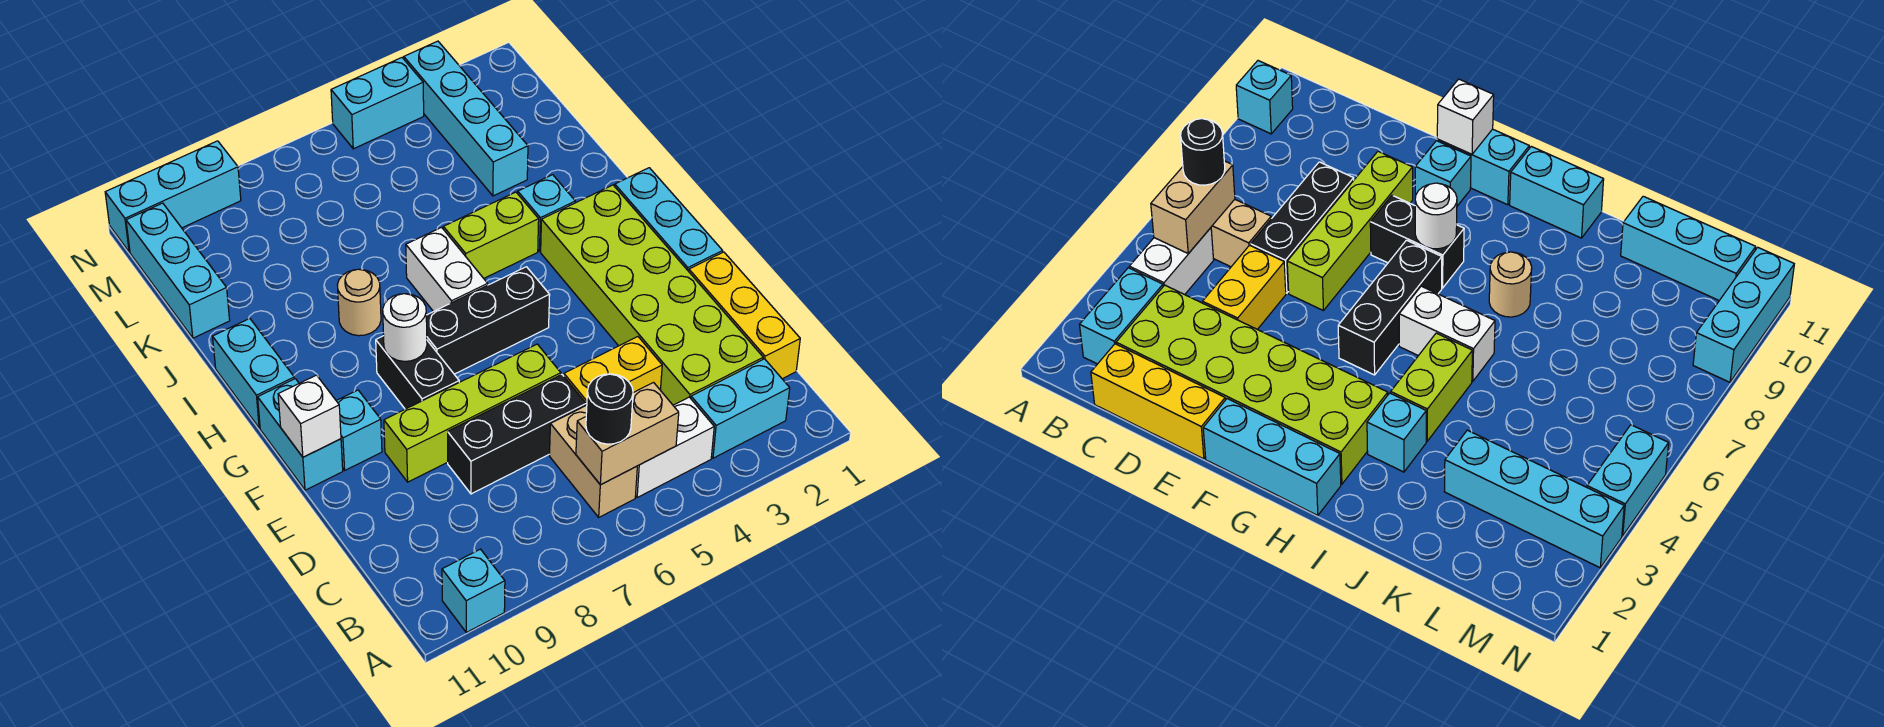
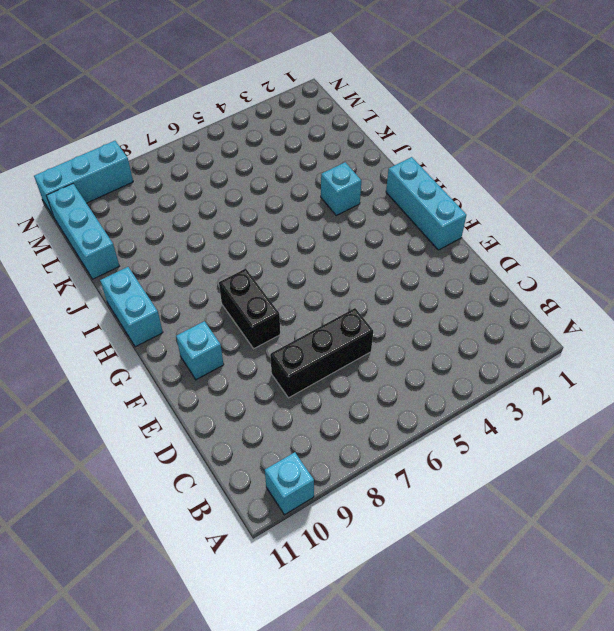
none -> cyan brick B2:B3 level 1
none -> white brick B4:B5 level 1
none -> tan brick B6:C6 level 1

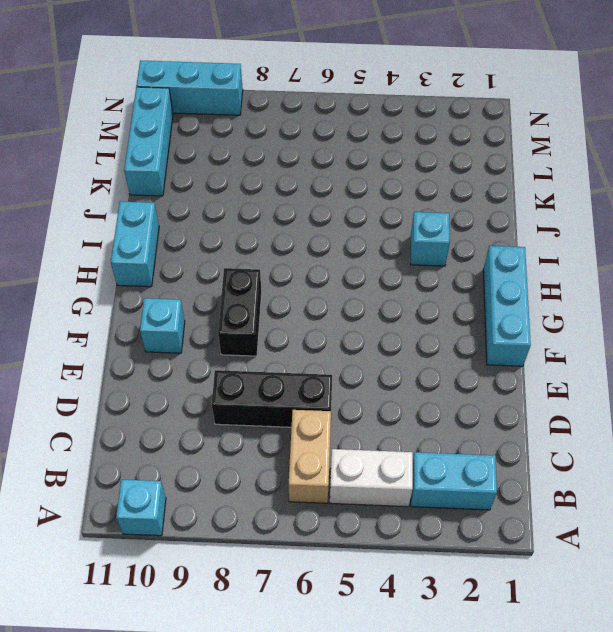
none -> yellow brick C1:E1 level 1
none -> lime brick C2:H3 level 1
none -> yellow brick D4:D5 level 1

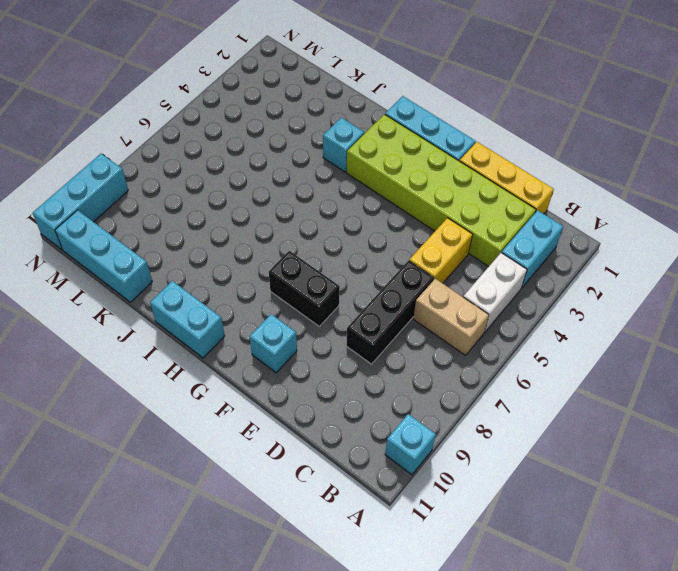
none -> lime brick E6:E9 level 1
none -> cyan brick F11:G11 level 1
none -> black brick G5:G7 level 1

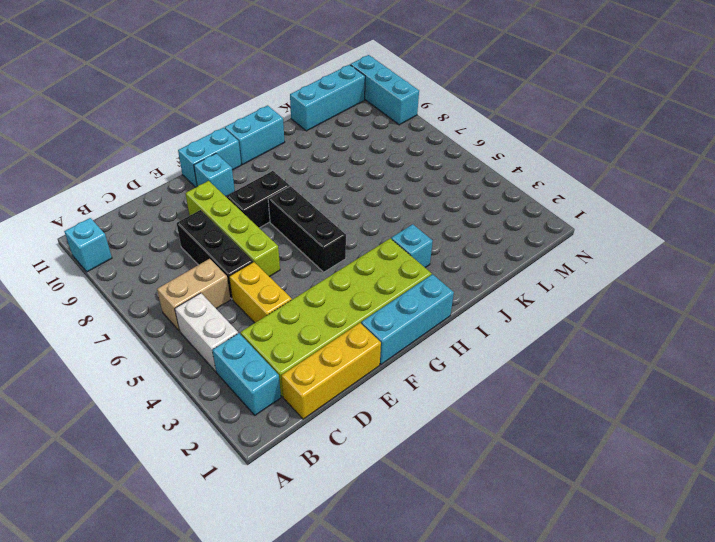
none -> white brick H6:I6 level 1
none -> lime brick I4:I5 level 1
none -> tan round brick I8 level 1

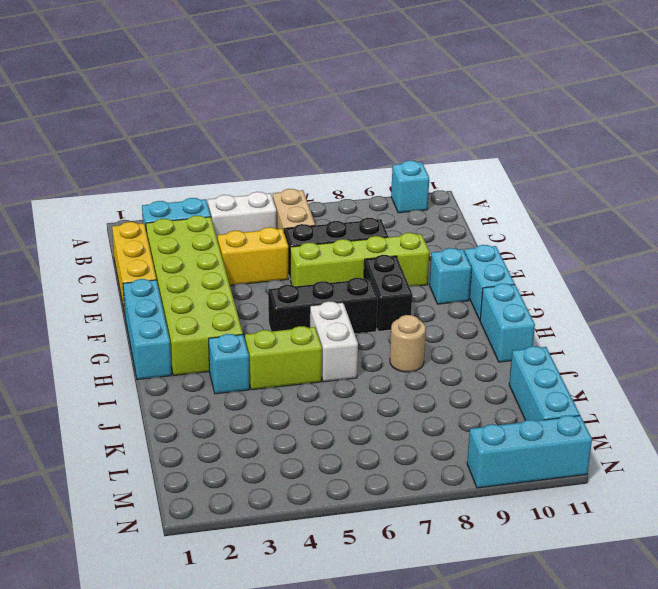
none -> cyan brick K3:N3 level 1
none -> cyan brick N4:N5 level 1
none -> tan brick B5:B6 level 2

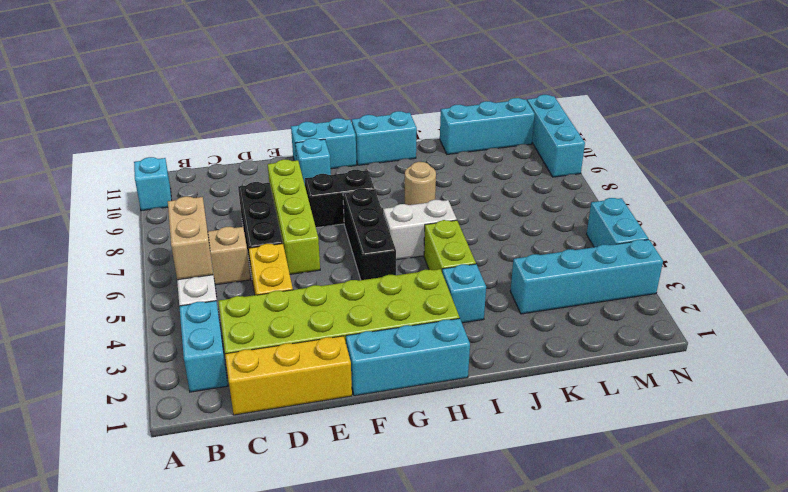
none -> white brick F11 level 2
none -> white round brick G8 level 2
none -> black round brick B6 level 3

